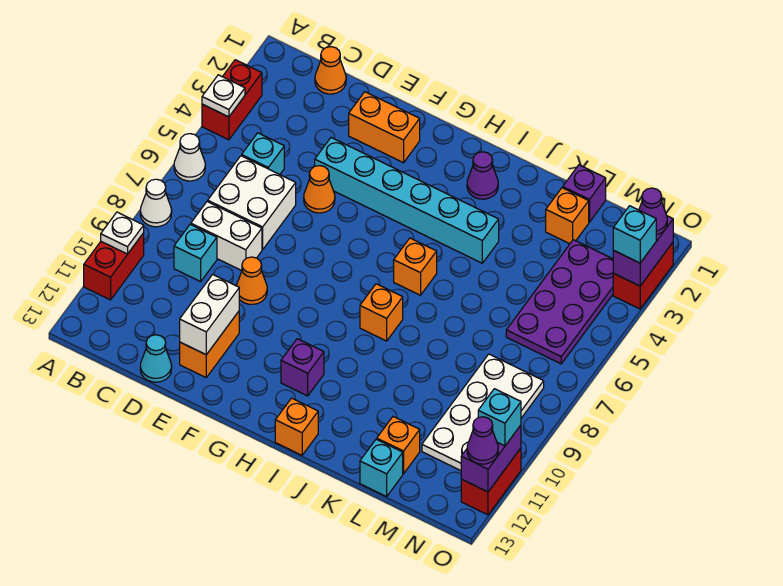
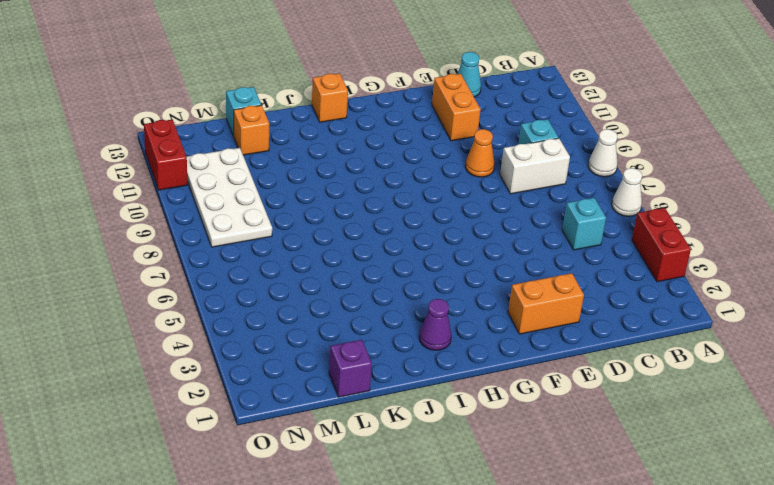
none -> red brick A10:A11 level 1
none -> orange cone C1 level 1
none -> white brick C6:D7 level 1
none -> cyan brick E4:J4 level 1

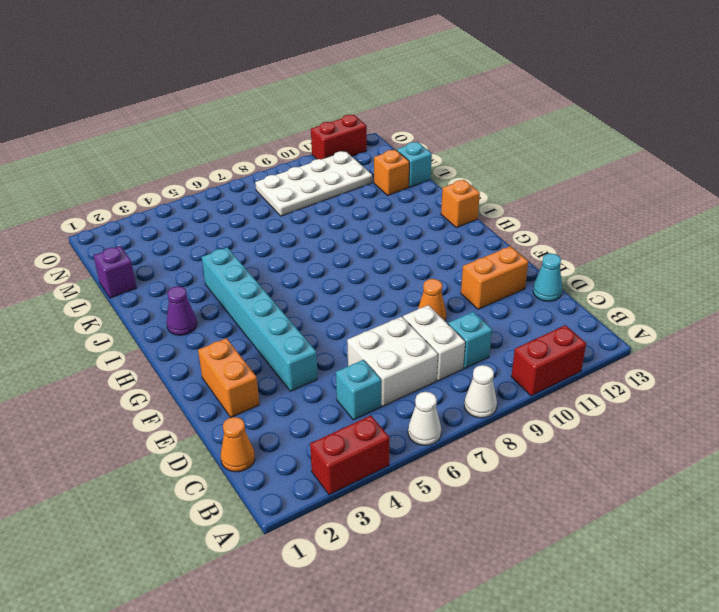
none -> orange cone E5 level 1
none -> purple brick H11 level 1
none -> orange brick I6 level 1
none -> orange brick I8 level 1

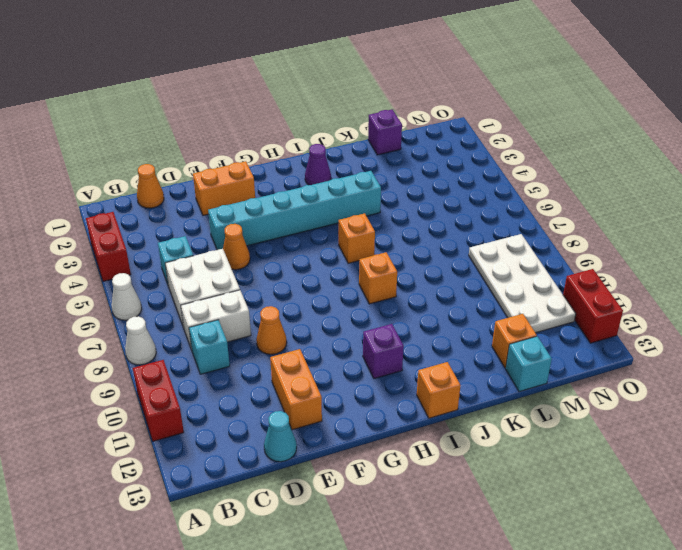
none -> orange brick L2 level 1
none -> purple plate M3:N6 level 1
none -> red brick O2:O3 level 1
none -> white plate A4 level 2

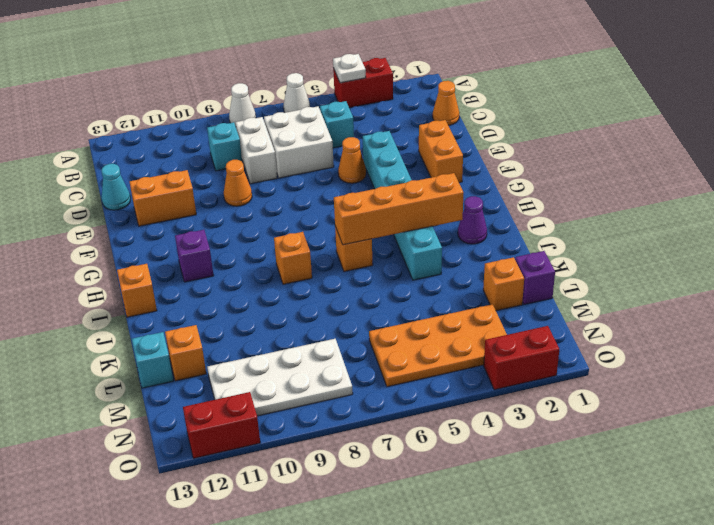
orange brick I3:I6 level 2 -> none
orange plate M3:N6 level 1 -> purple plate M3:N6 level 1
none -> red brick A10:A11 level 1
none -> white plate A10 level 2
none -> white brick E11:E12 level 2
none -> purple brick O2:O3 level 2

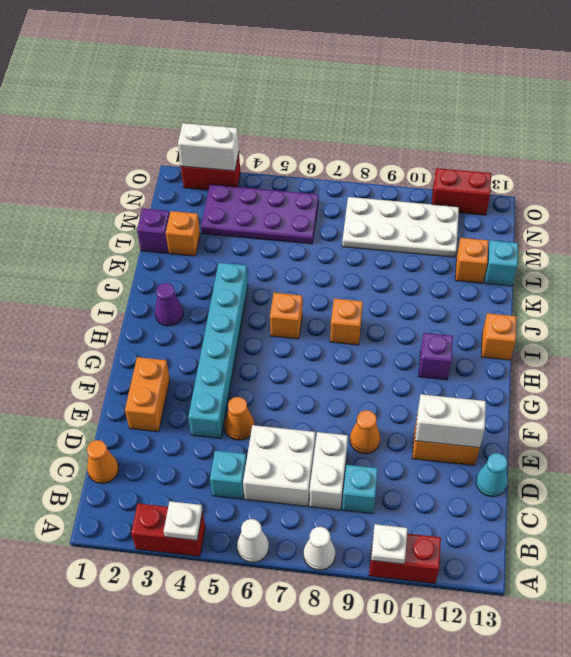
white brick O2:O3 level 2 -> purple brick O2:O3 level 2
none -> purple brick O11:O12 level 2
none -> purple cone O2 level 3
none -> cyan brick O3 level 3
none -> cyan brick O11 level 3

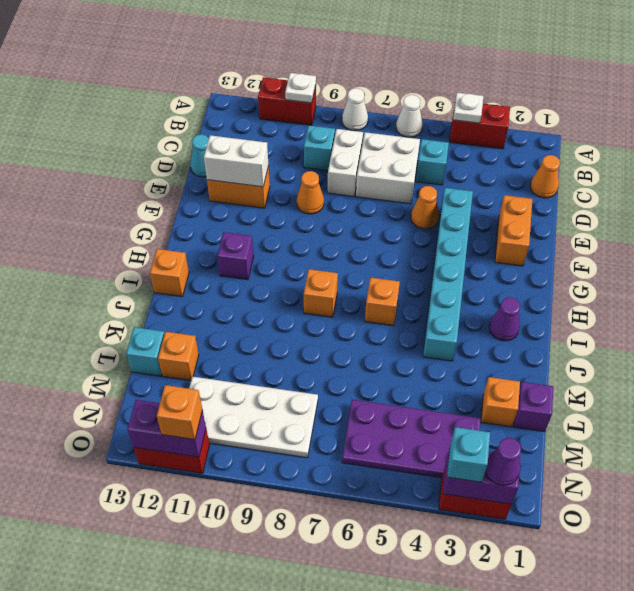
orange brick O11 level 3 -> cyan brick O11 level 3
none -> purple cone O12 level 3

